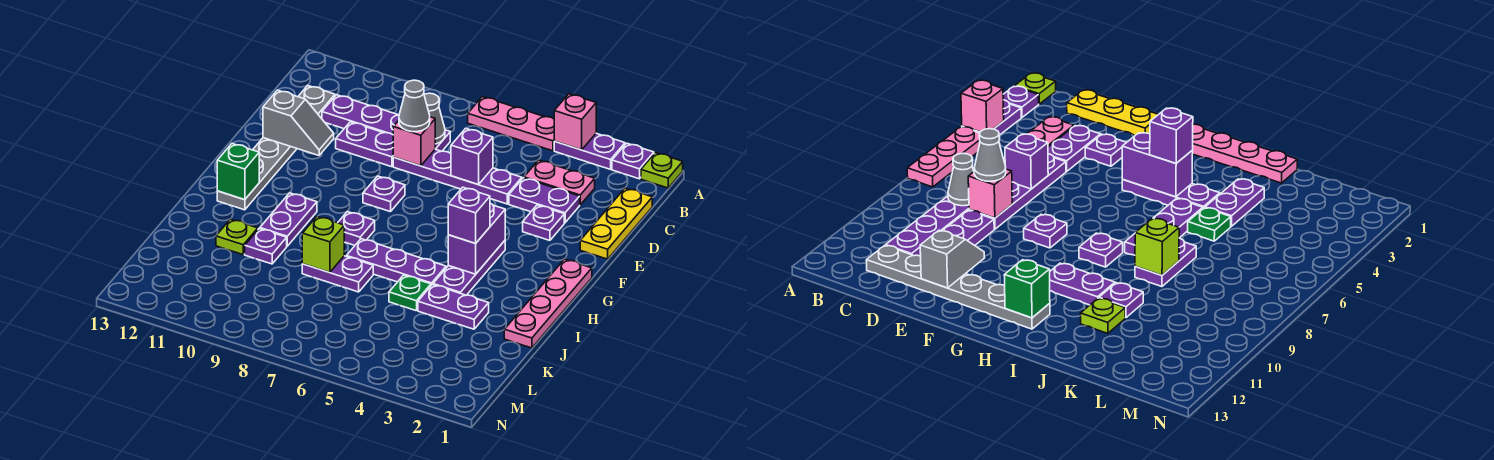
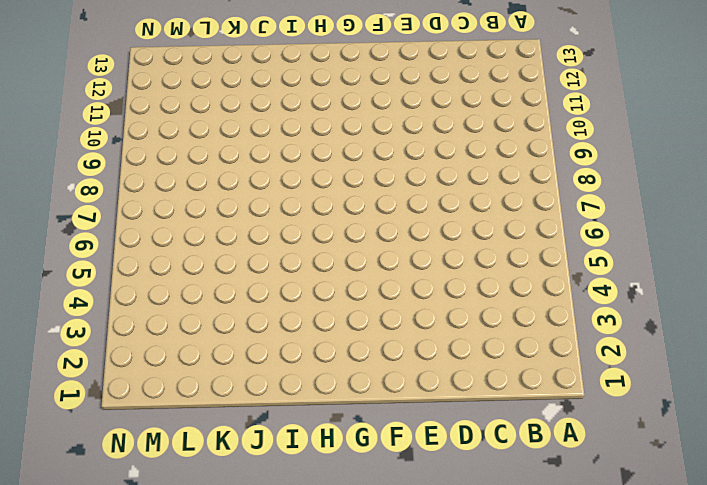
none -> lime plate A1 level 1
none -> purple plate A2 level 1
none -> purple plate A3:A4 level 1
none -> pink plate A5:A7 level 1

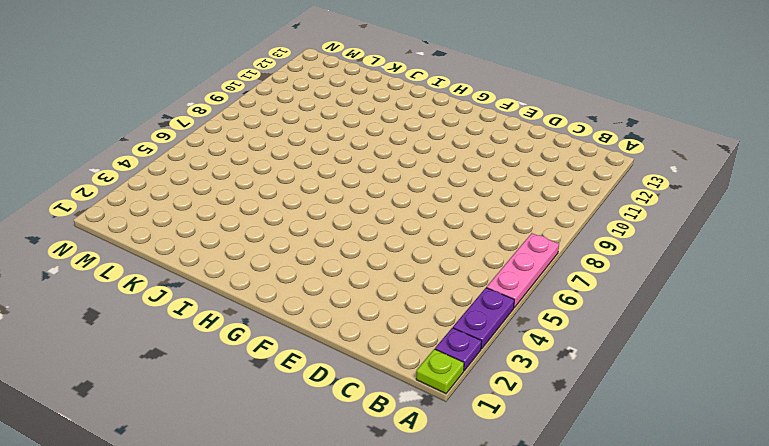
none -> yellow plate C1:E1 level 1
none -> pink plate C3:C4 level 1
none -> purple plate C8:C11 level 1
none -> grey plate C12:H12 level 1

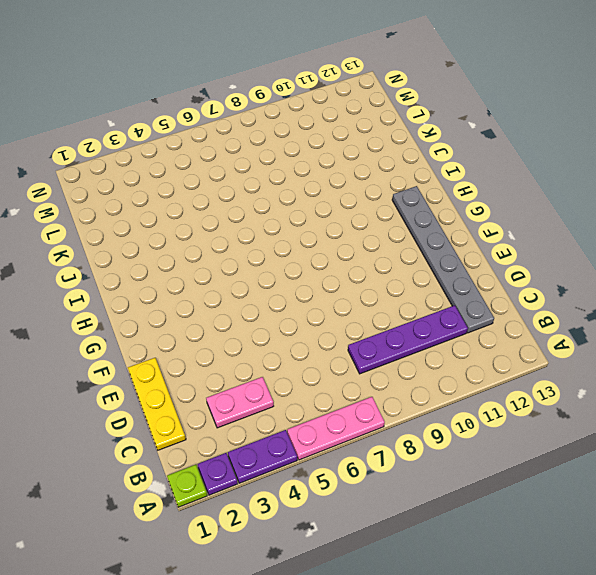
none -> purple plate D3:D4 level 1
none -> purple plate D5:D8 level 1
none -> purple plate D9:D10 level 1
none -> purple plate E3 level 1

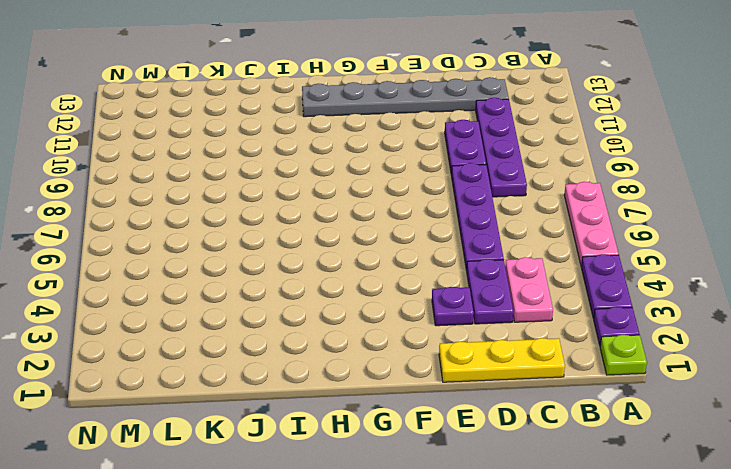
none -> purple plate F8 level 1
none -> pink plate G1:J1 level 1
none -> purple plate G4:I4 level 1
none -> purple plate H8 level 1

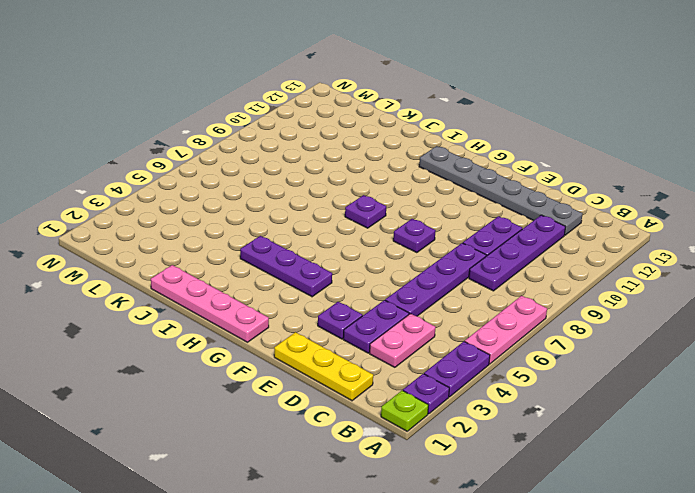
none -> purple plate H10:I10 level 1
none -> purple plate I5:I7 level 1
none -> purple plate J3:J4 level 1
none -> green plate J5 level 1

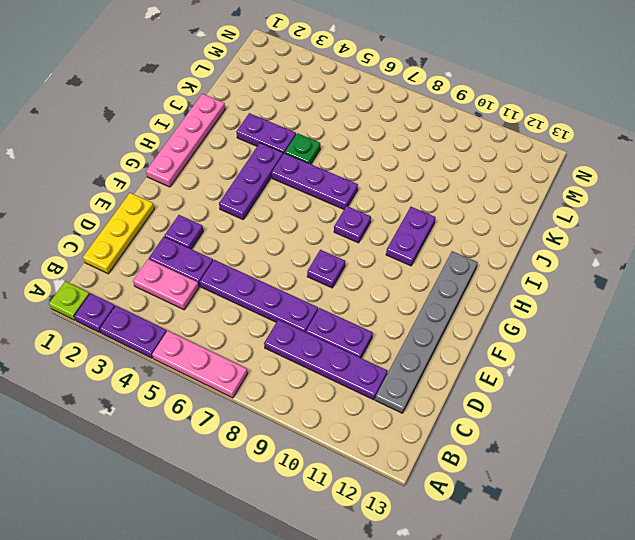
none -> purple plate J7:J8 level 1
none -> purple plate J10 level 1
none -> lime plate J11 level 1
none -> pink brick A4 level 2

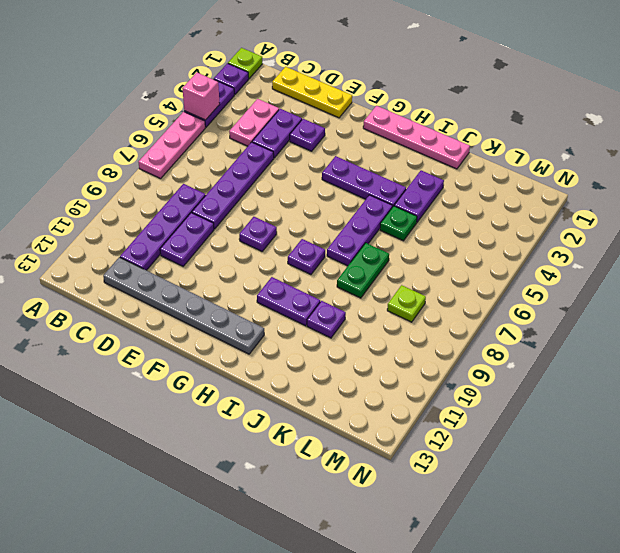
green plate J7:J8 level 1 -> purple plate J7:J8 level 1
lime plate L8 level 1 -> lime plate J11 level 1
none -> grey cone C8 level 2
none -> purple brick D6 level 2
none -> pink brick D8 level 2
none -> grey slope E11:E12 level 2 top 12

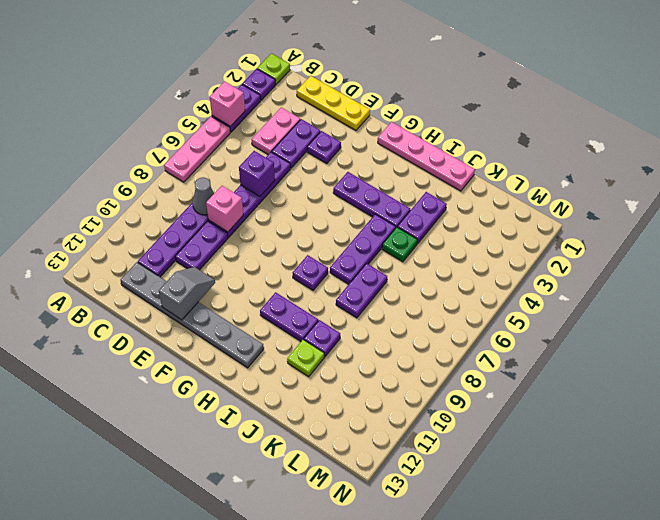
none -> purple plate F8 level 1
none -> purple brick G4:H4 level 2
none -> green brick H12 level 2
none -> lime brick J8 level 2

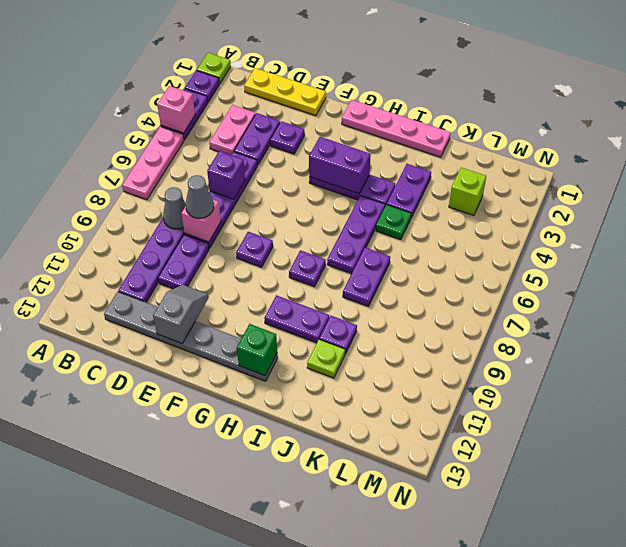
lime brick L3 level 1 -> lime brick J8 level 2
none -> purple brick H4 level 3

